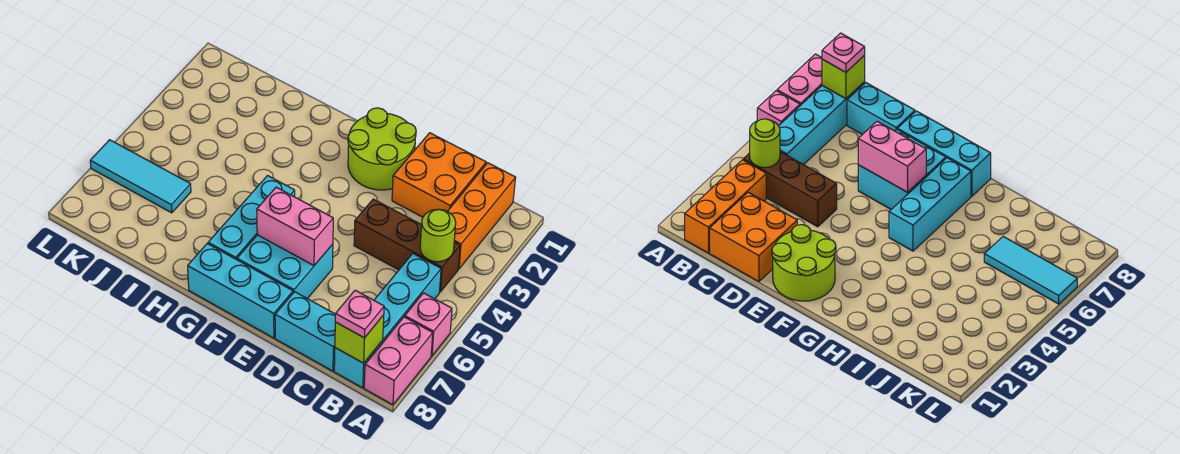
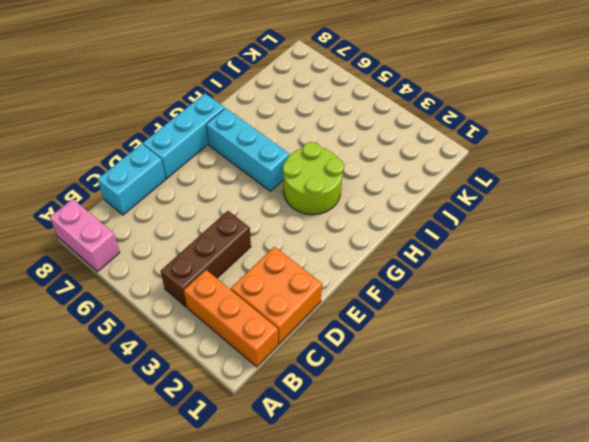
lime round brick G3:H4 level 1 -> lime round brick E1:F2 level 1
none -> pink brick A6 level 1
none -> cyan brick B5:B8 level 1
none -> cyan brick E6:F7 level 1

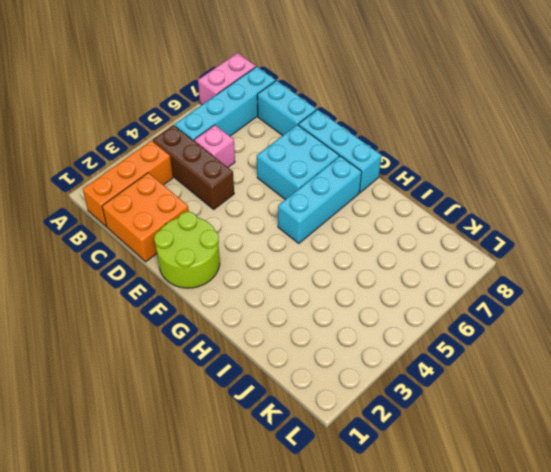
pink brick C5 level 1 -> pink brick A6 level 1
none -> cyan tile J6:L6 level 1
none -> lime round brick B4 level 2
none -> lime brick B8 level 2

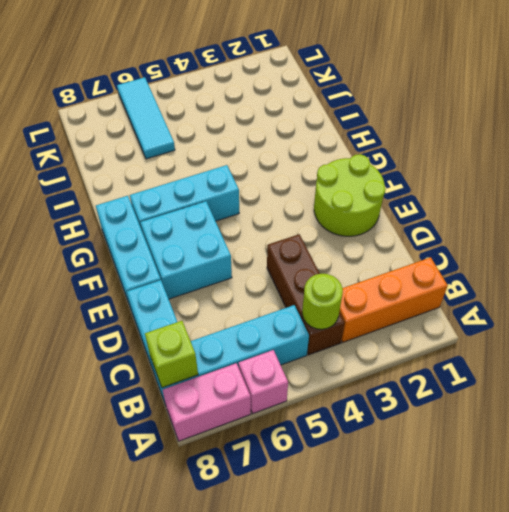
none -> orange brick C1:D2 level 1
none -> pink brick E6:F6 level 2
none -> pink plate B8 level 3

